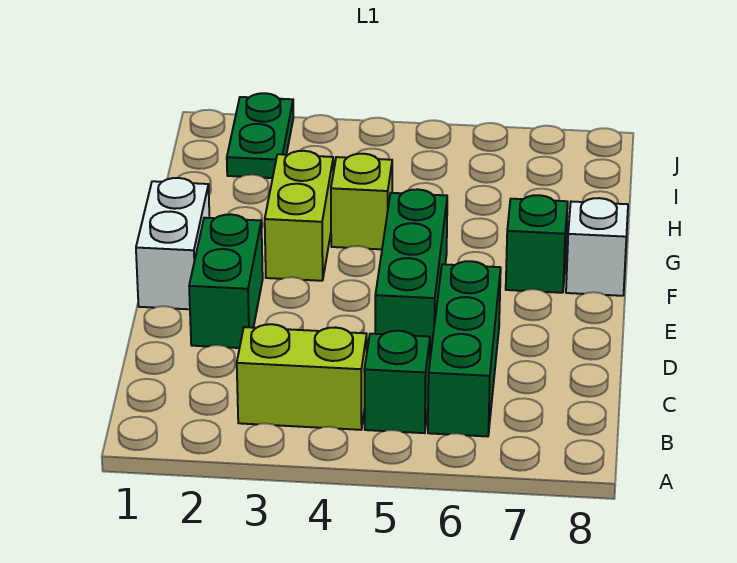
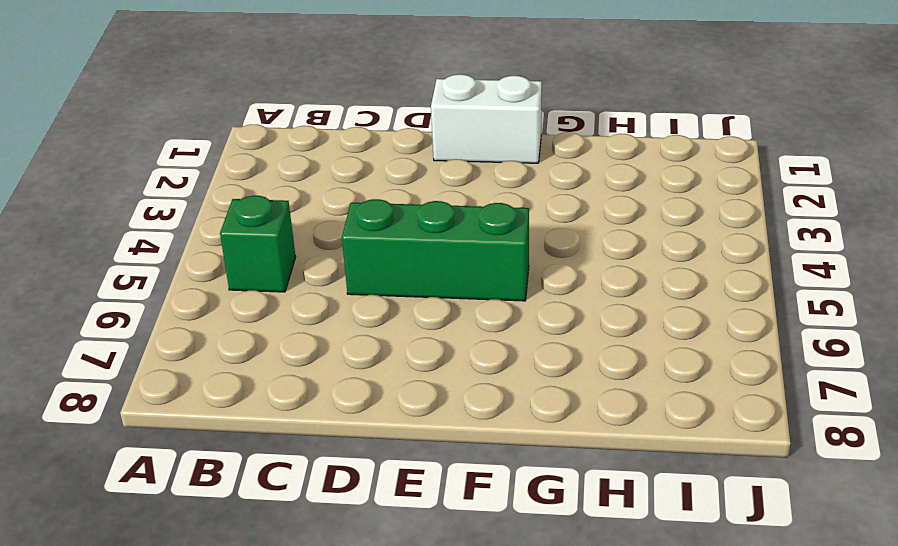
none -> lime brick B3:B4 level 1
none -> green brick B6:D6 level 1

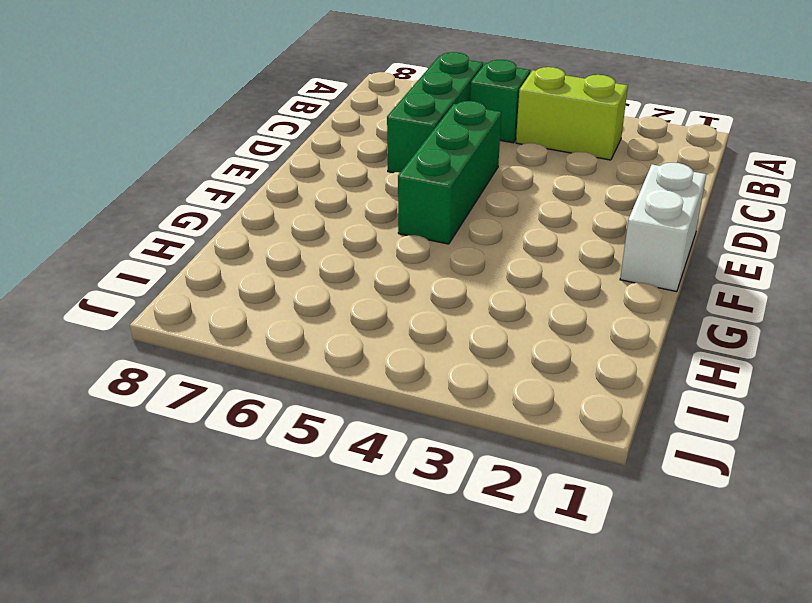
none -> green brick D2:E2 level 1
none -> lime brick F3:G3 level 1

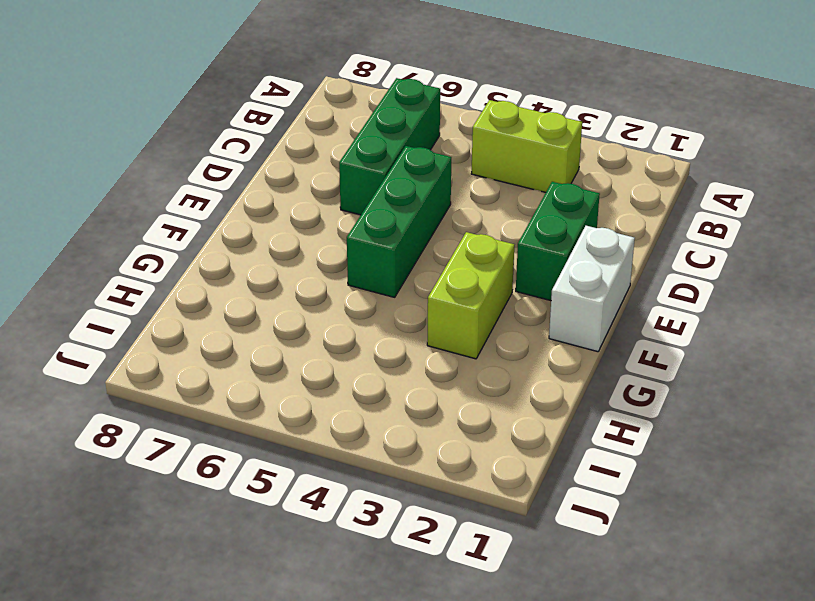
none -> green brick B5 level 1
none -> green brick F7 level 1

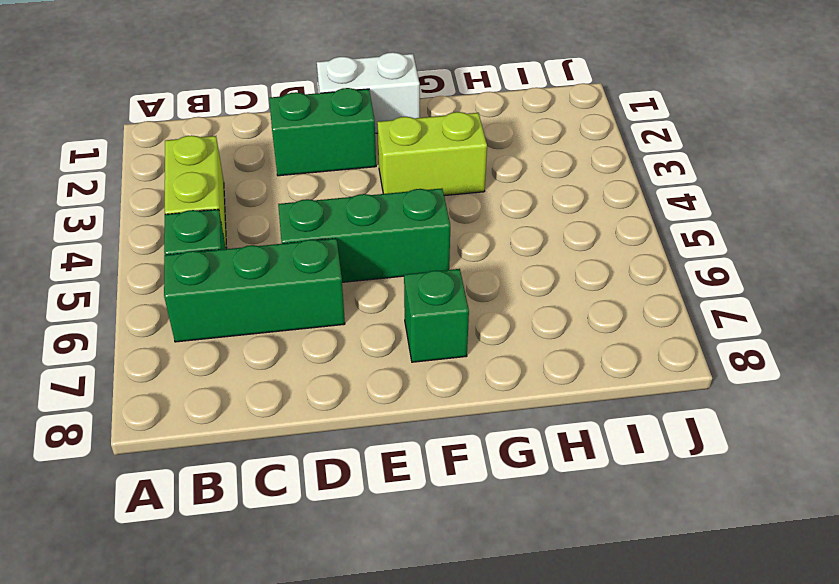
none -> white brick F8 level 1
none -> lime brick G4 level 1

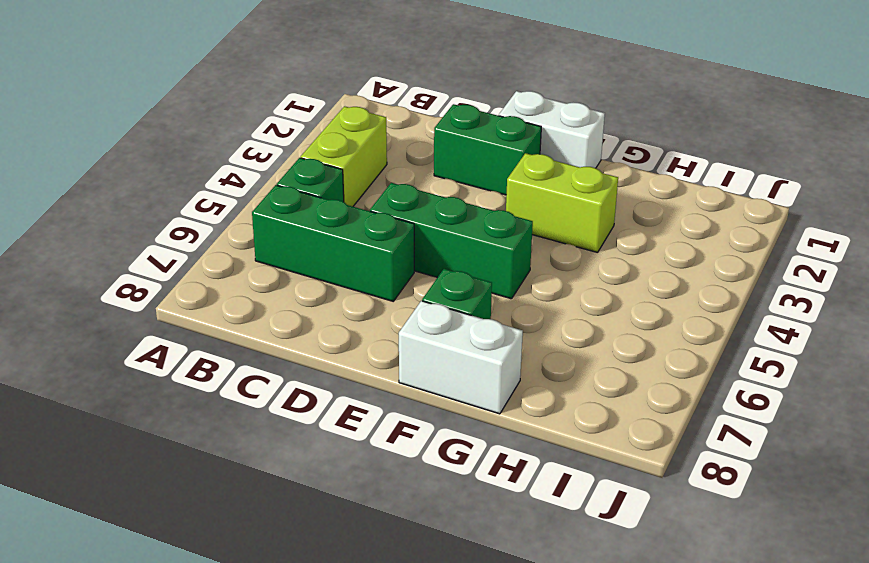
white brick F8:G8 level 1 -> white brick F8 level 1
none -> lime brick G4 level 1
none -> green plate I2:J2 level 1

